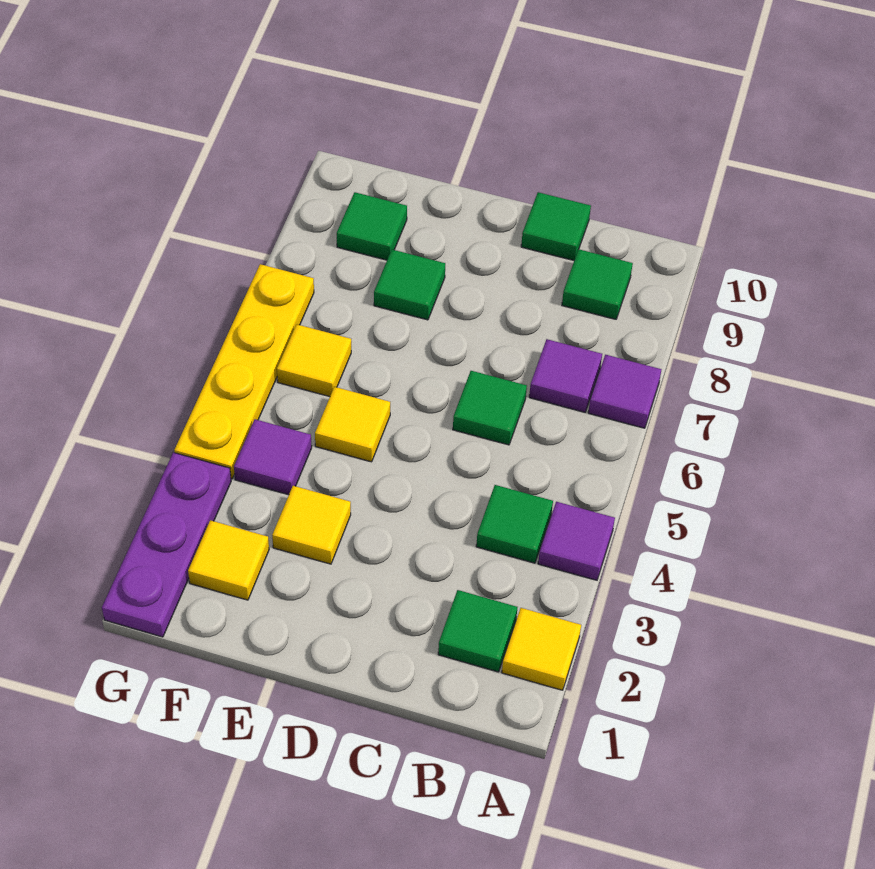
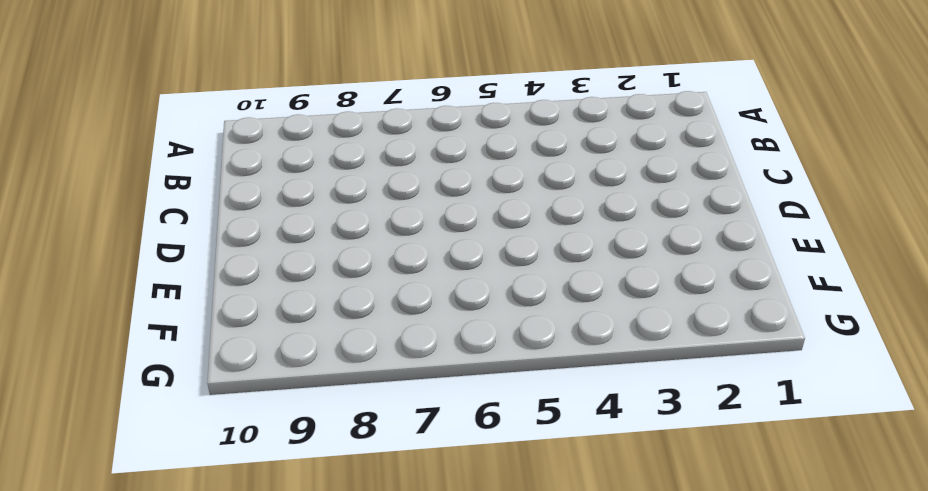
none -> yellow tile A2 level 1
none -> purple tile A4 level 1
none -> purple tile A7 level 1

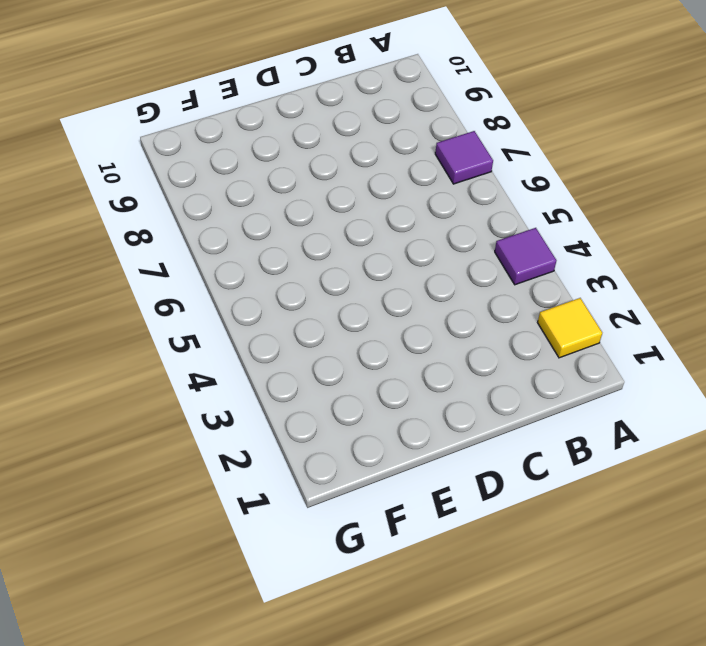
none -> green tile B2 level 1
none -> green tile B4 level 1
none -> purple tile B7 level 1

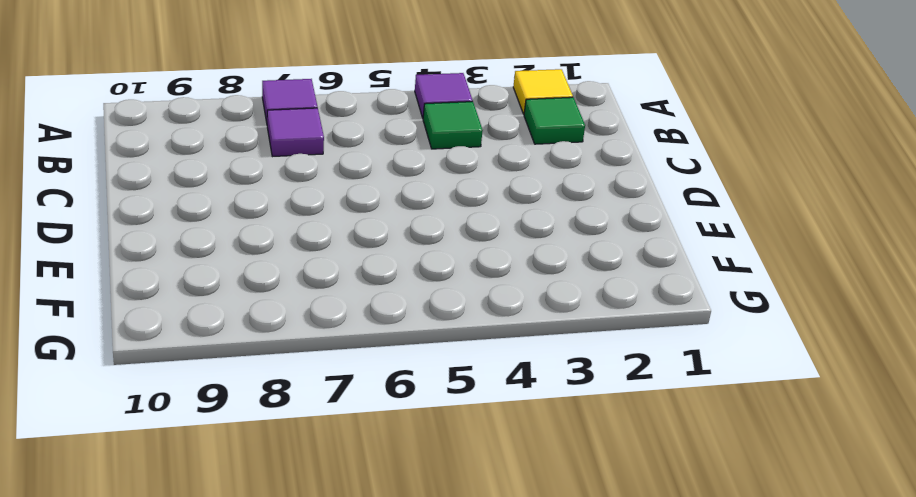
none -> green tile B9 level 1
none -> green tile C6 level 1
none -> green tile C10 level 1

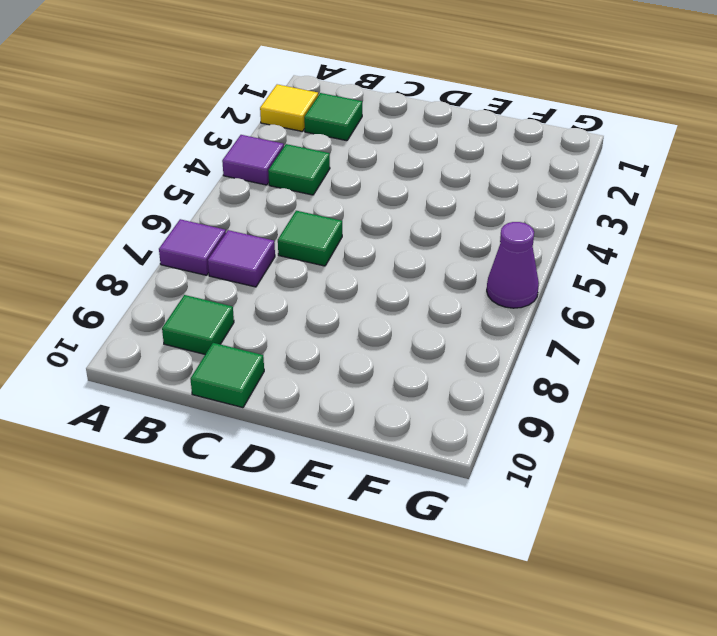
purple cone G6 level 1 -> yellow plate G4:G7 level 1
none -> yellow tile E3 level 1
none -> yellow tile E5 level 1
none -> green tile E8 level 1

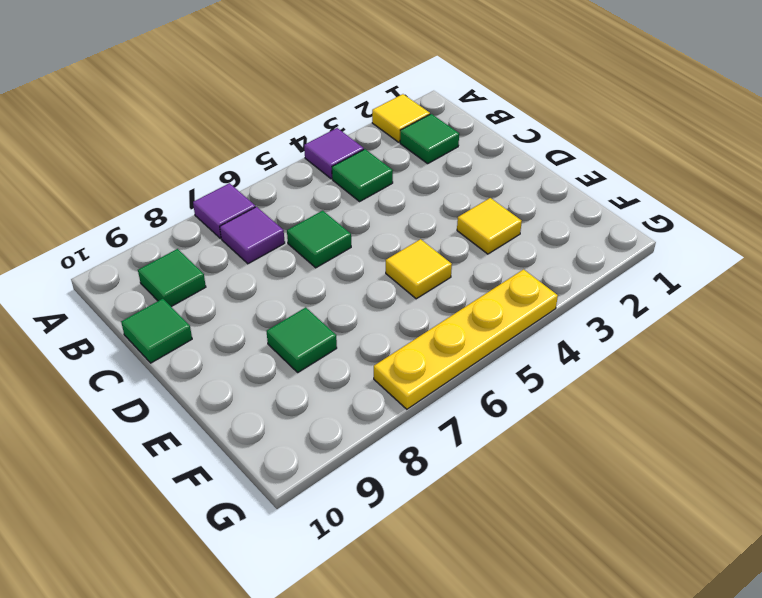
none -> yellow tile F2 level 1
none -> purple tile F4 level 1
none -> yellow tile F6 level 1

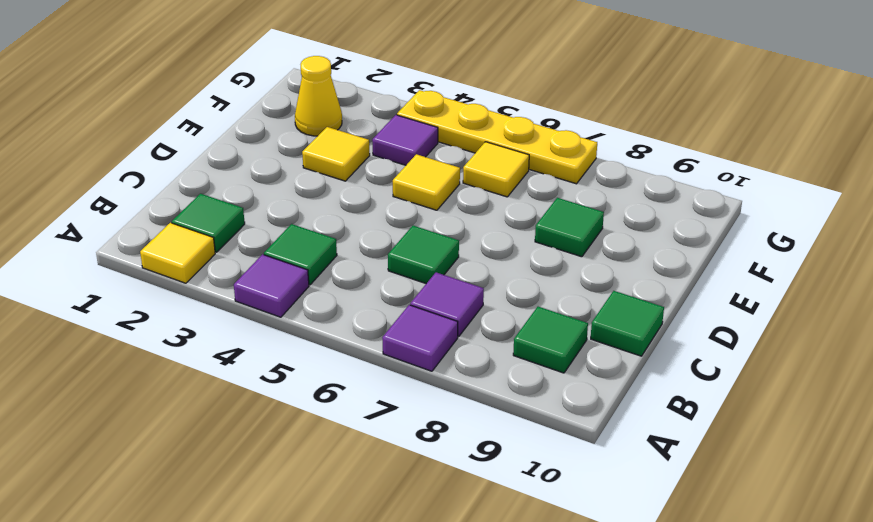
yellow cone F2 level 1 -> yellow tile F2 level 1
none -> green tile F9 level 1
none -> purple plate G1:G3 level 1

